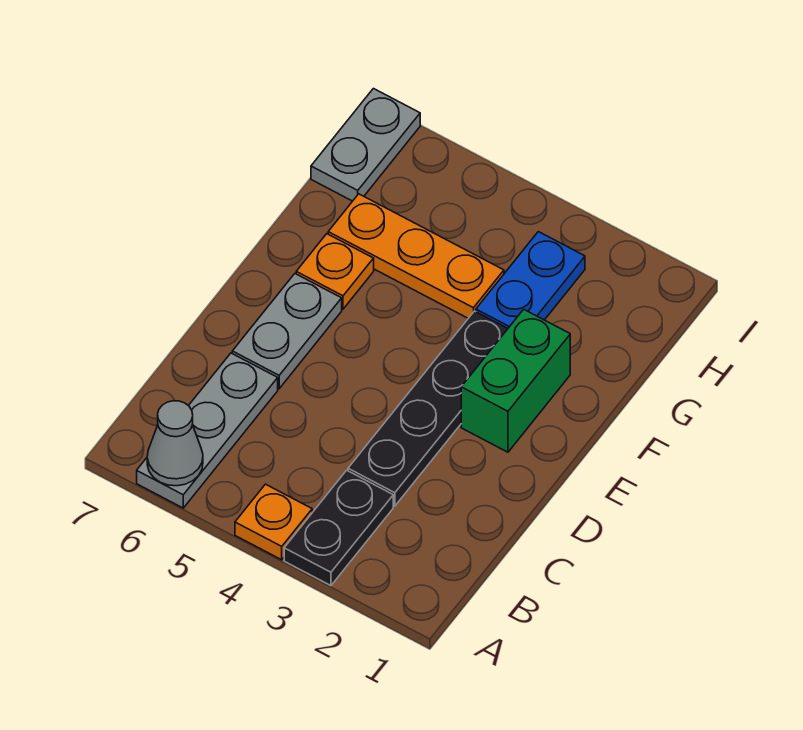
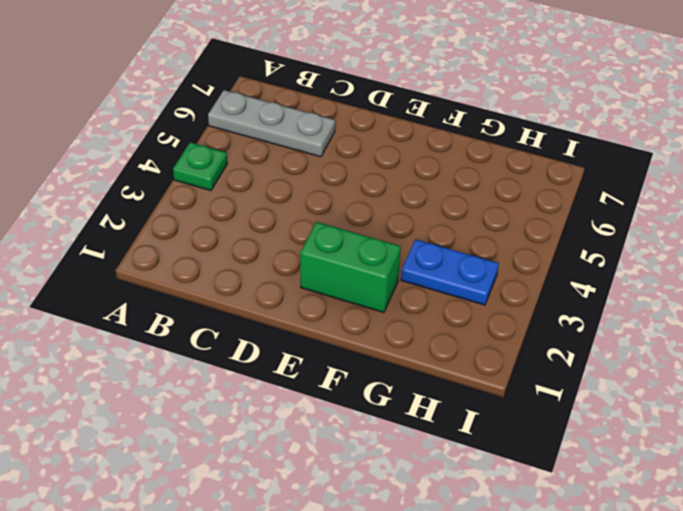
green plate A4 level 1 -> orange plate A4 level 1
none -> black plate A3:B3 level 1
none -> black plate C3:F3 level 1

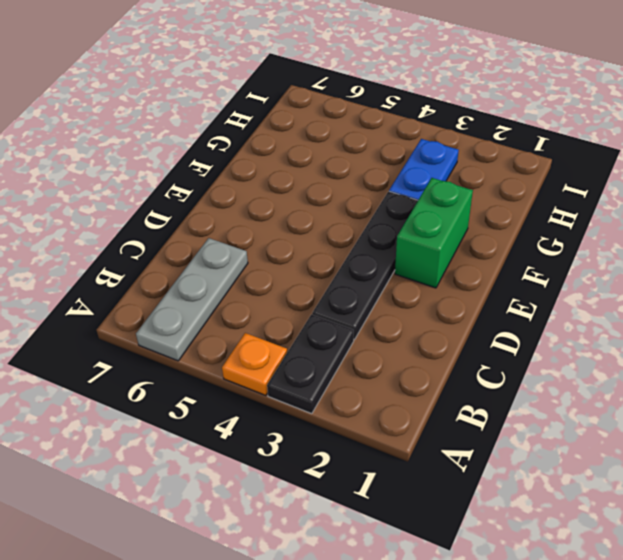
none -> grey plate D6:E6 level 1
none -> orange plate F6 level 1

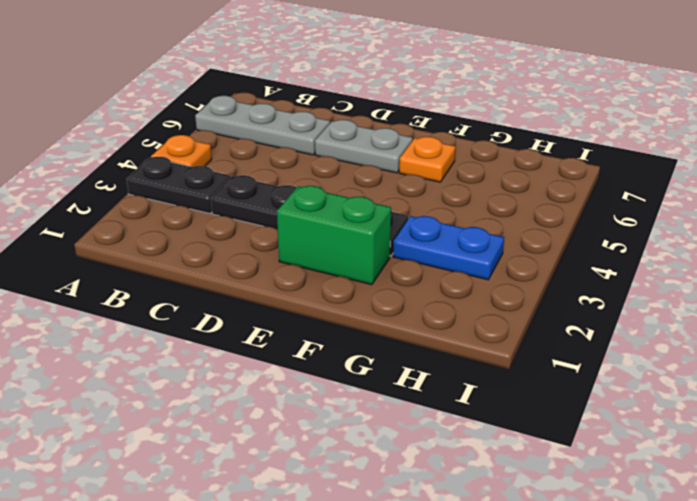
none -> orange plate G4:G6 level 1
none -> grey plate H7:I7 level 1

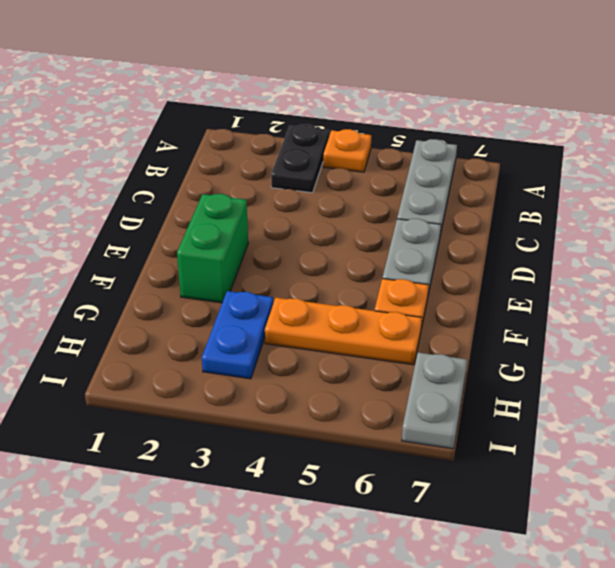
none -> black plate C3:F3 level 1
none -> grey cone A6 level 2

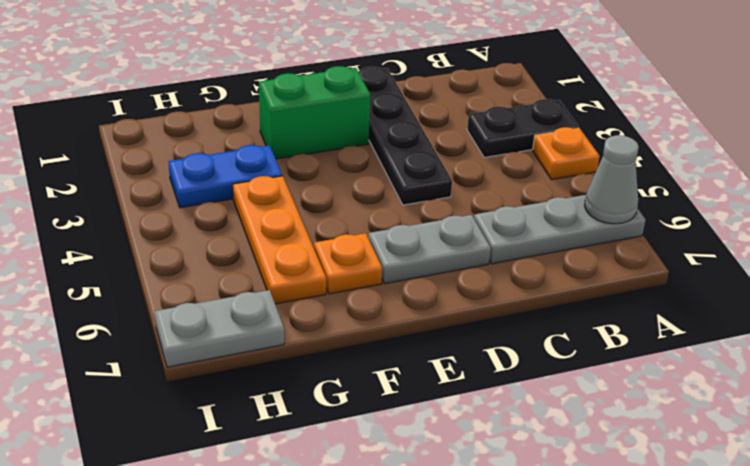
black plate D1:D4 level 1 -> black plate C3:F3 level 1

